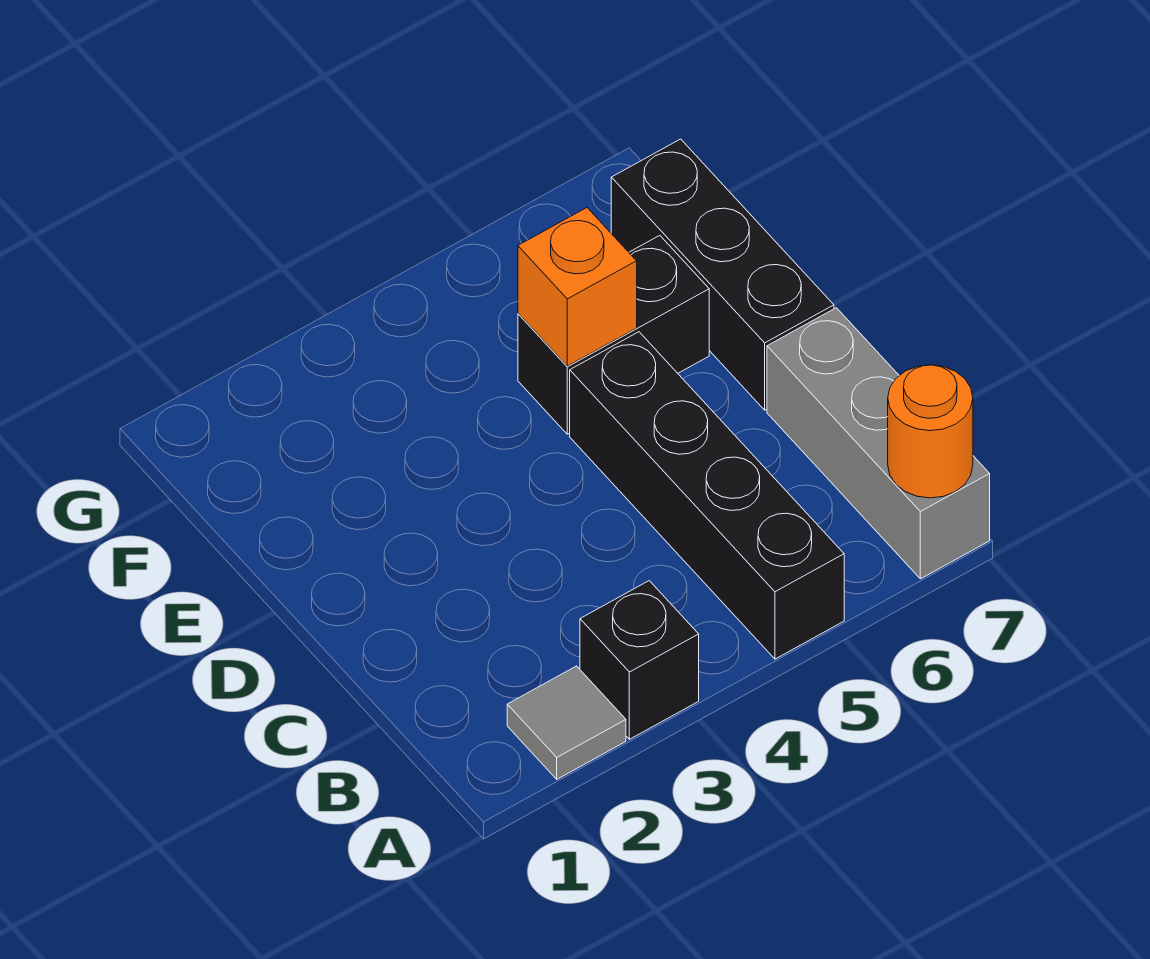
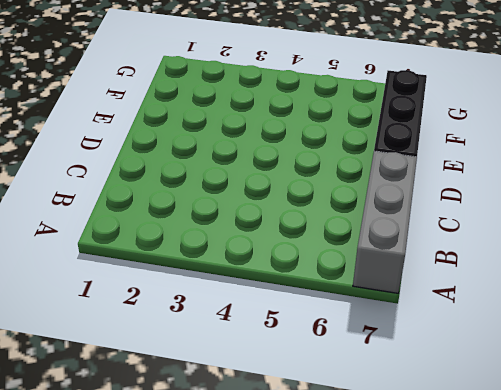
none -> grey tile A2 level 1
none -> black brick A3 level 1

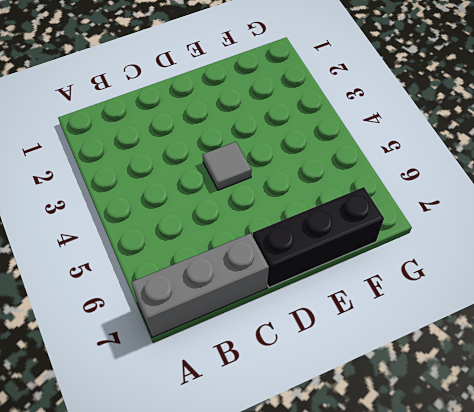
grey tile D4 level 1 -> grey tile A2 level 1
none -> black brick A3 level 1
none -> black brick A5:D5 level 1

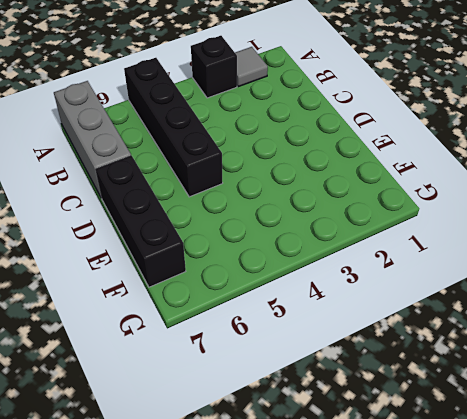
none -> black brick E5:E6 level 1
none -> orange round brick A7 level 2

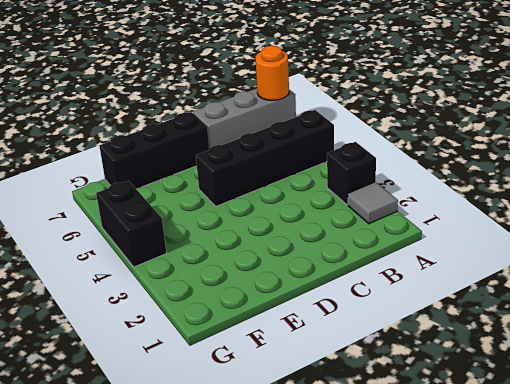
black brick G4:G5 level 1 -> black brick E5:E6 level 1
none -> orange brick E5 level 2

